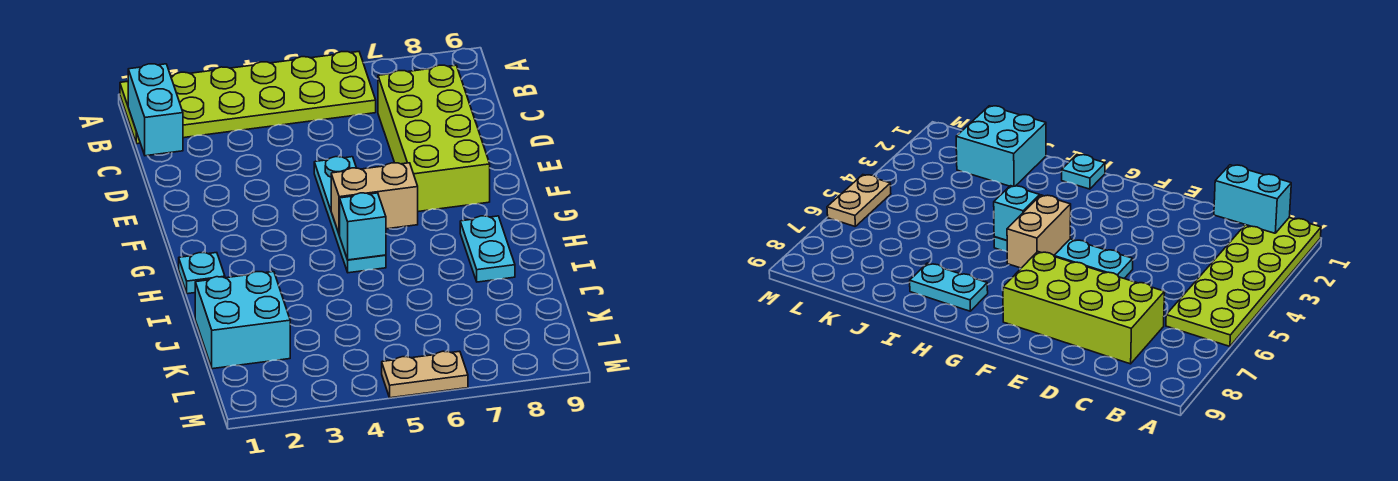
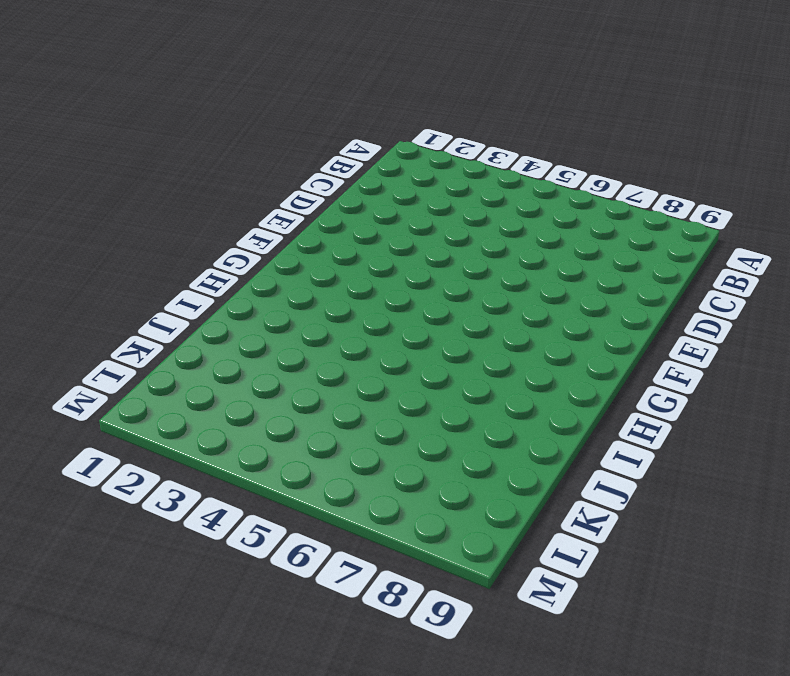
none -> lime plate A1:B6 level 1
none -> lime brick C7:F8 level 1

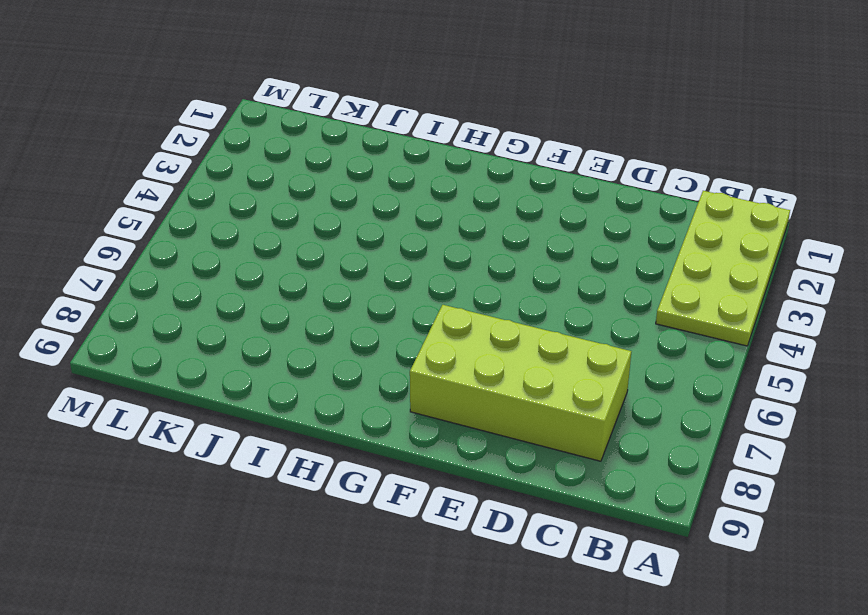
lime plate A1:B4 level 1 -> lime plate A1:B6 level 1
none -> cyan plate E5:H5 level 1
none -> cyan plate H1 level 1

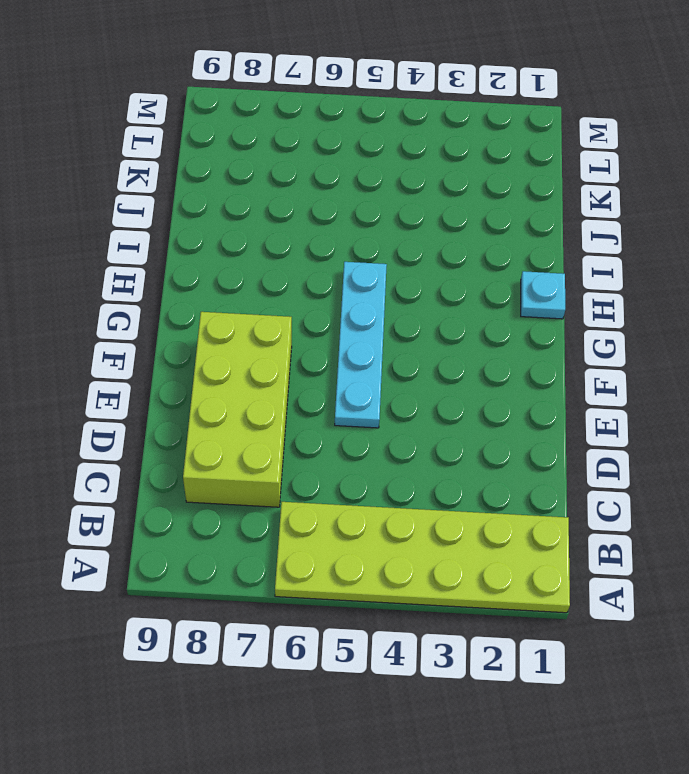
none -> cyan plate H8:I8 level 1
none -> cyan brick J1:K2 level 1

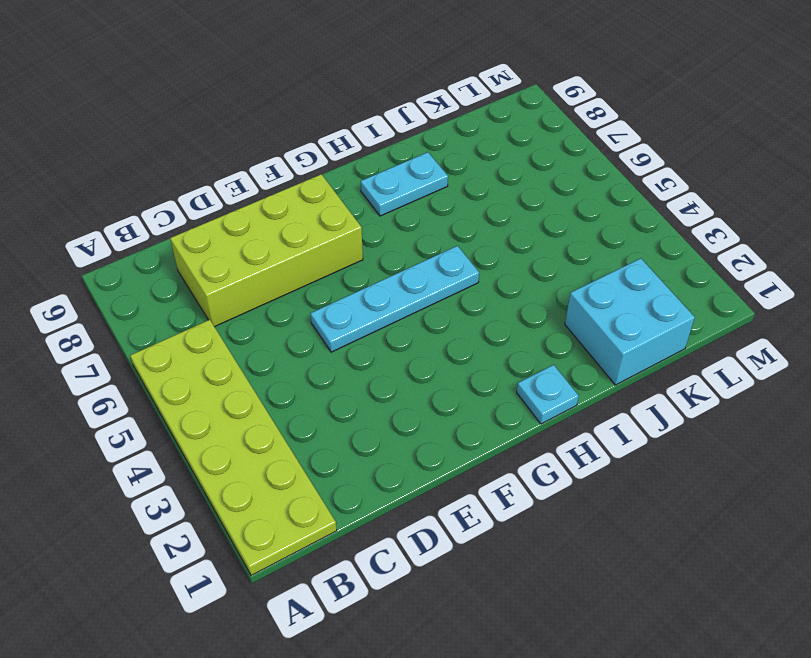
none -> tan plate M5:M6 level 1
none -> cyan brick B1:C1 level 2

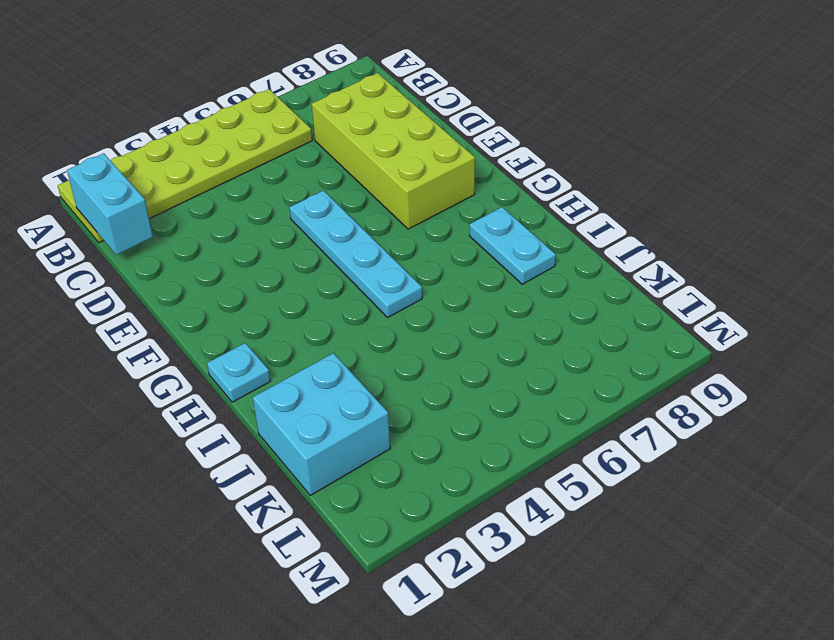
none -> tan plate M5:M6 level 1
none -> tan brick G5:G6 level 2

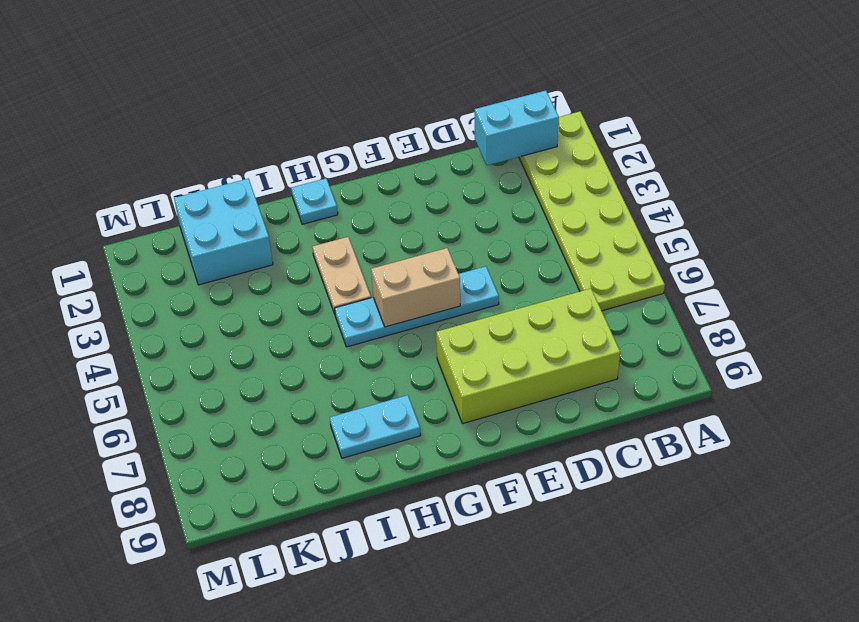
tan brick F5:G5 level 2 -> tan brick G5:G6 level 2
tan plate H3:H4 level 1 -> tan plate M5:M6 level 1
none -> cyan brick H5 level 2

